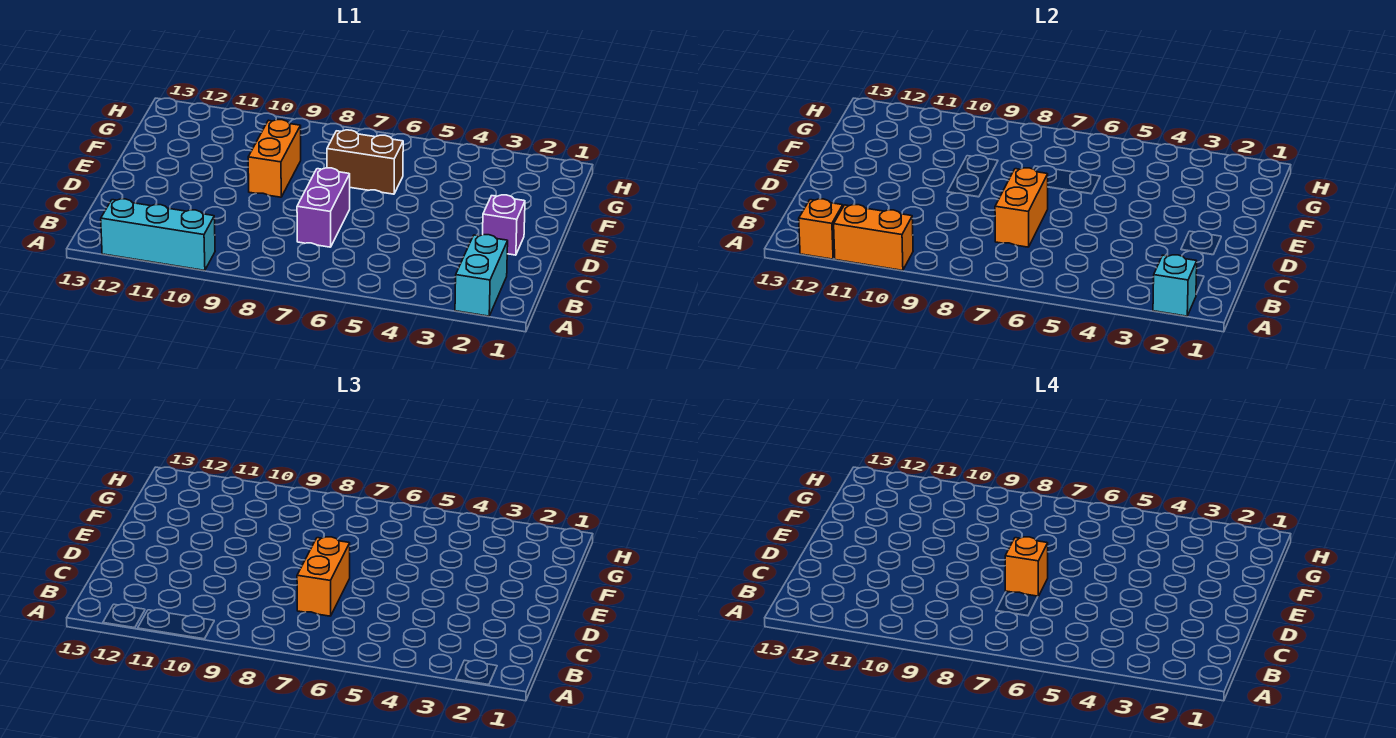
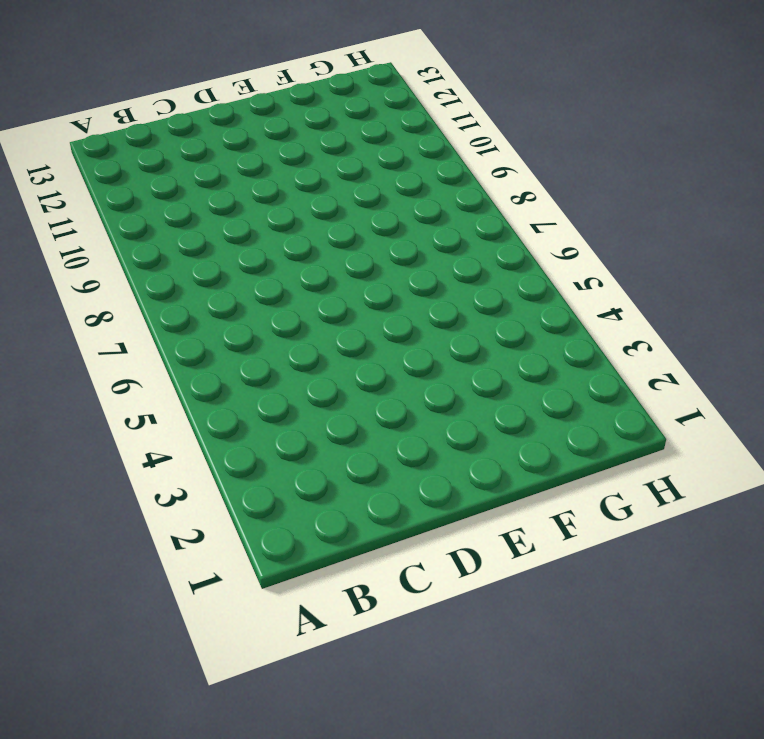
none -> cyan brick A2:B2 level 1
none -> cyan brick A10:A12 level 1
none -> purple brick C7:D7 level 1

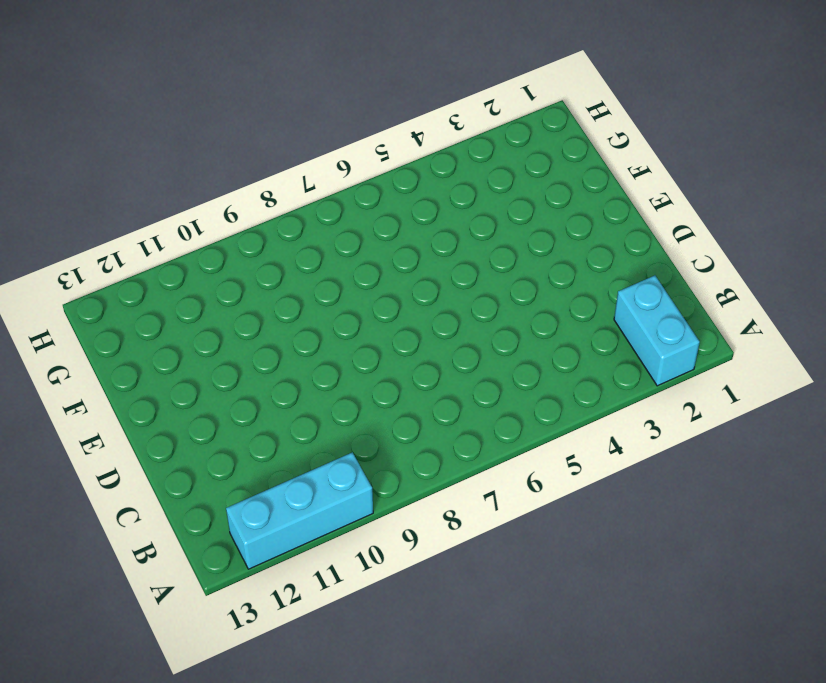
none -> purple brick C7:D7 level 1
none -> purple brick D2 level 1
none -> orange brick E9:F9 level 1

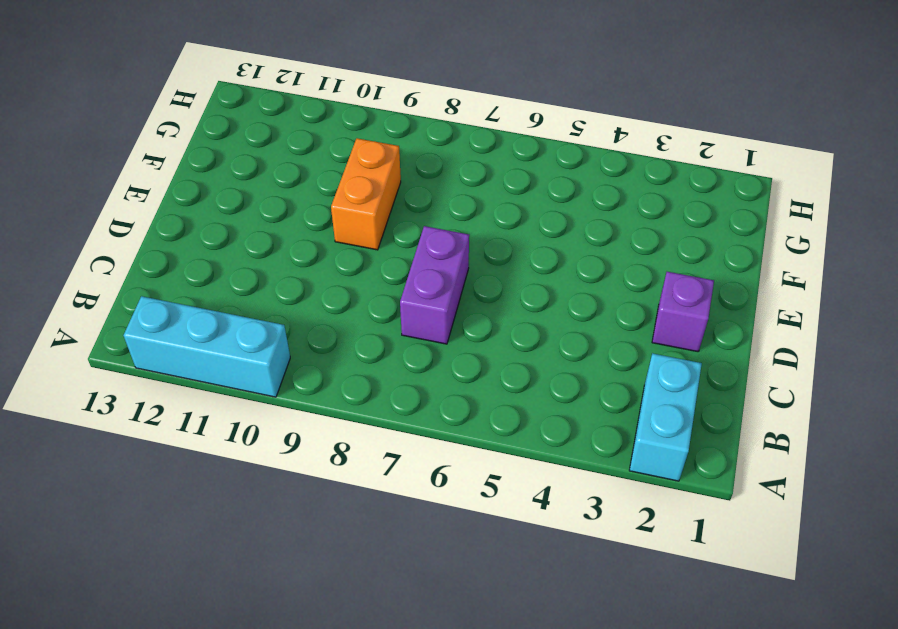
none -> brown brick F6:F7 level 1
none -> cyan brick A2 level 2
none -> orange brick A10:A11 level 2

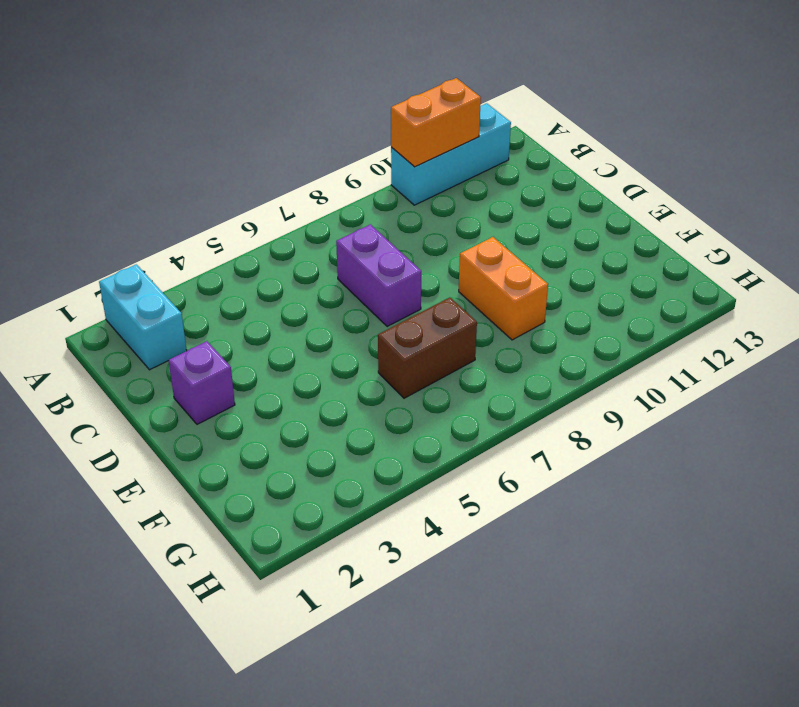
none -> cyan brick A2 level 2
none -> orange brick A12 level 2
none -> orange brick C7:D7 level 2

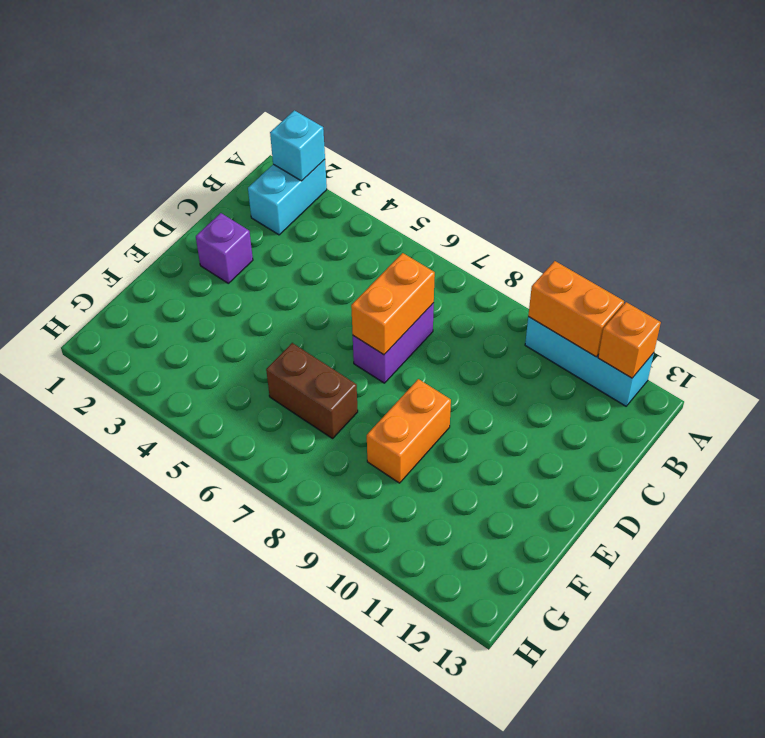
none -> orange brick C7:D7 level 3
none -> orange brick D7 level 4

